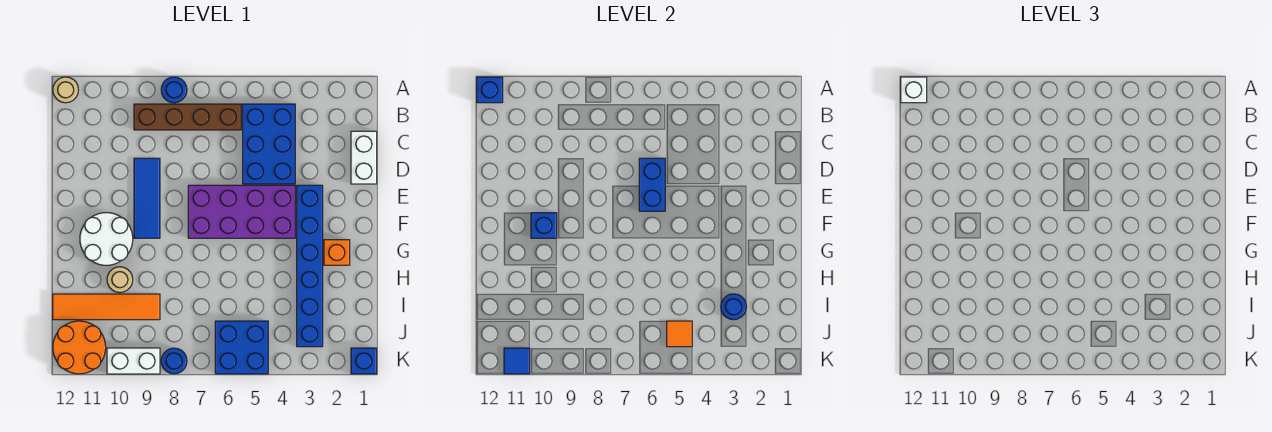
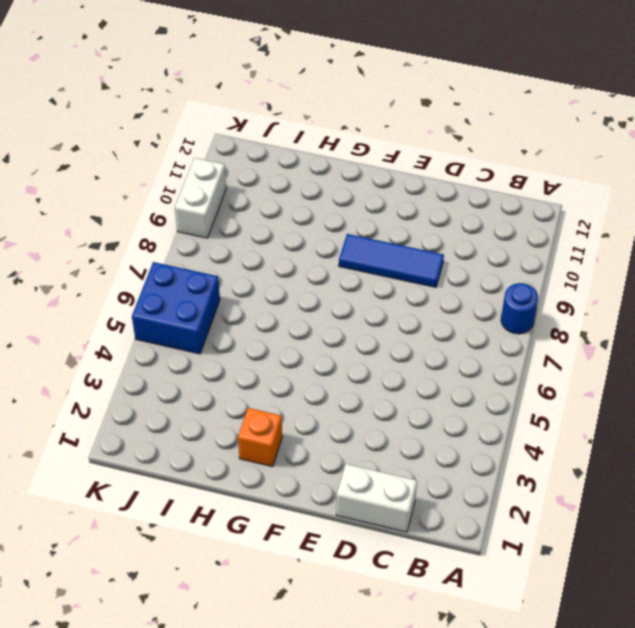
none -> tan round brick A12 level 1
none -> blue brick B4:D5 level 1
none -> brown brick B6:B9 level 1

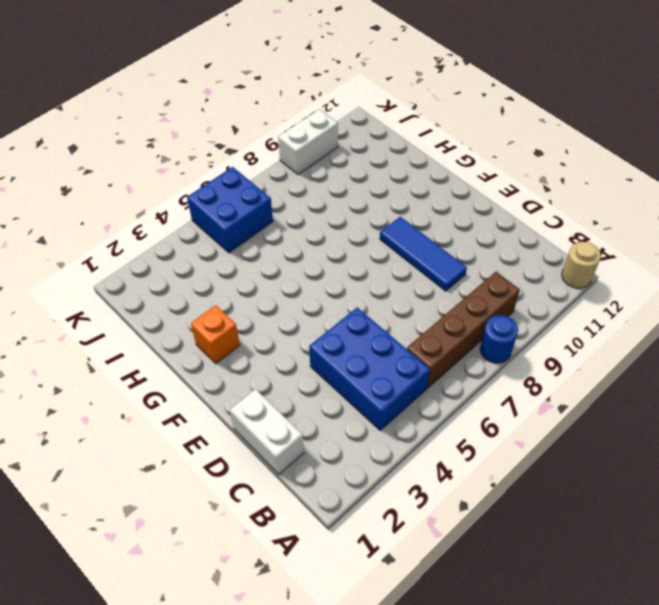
none -> blue brick E3:J3 level 1
none -> purple brick E4:F7 level 1
none -> white round brick F10:G11 level 1

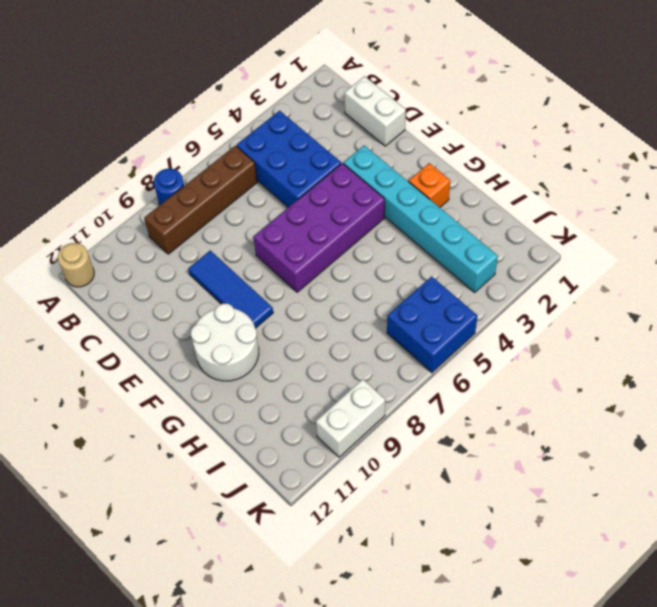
cyan brick E3:J3 level 1 -> blue brick E3:J3 level 1
none -> tan round brick H10 level 1
none -> orange tile I9:I12 level 1
none -> orange round brick J11:K12 level 1

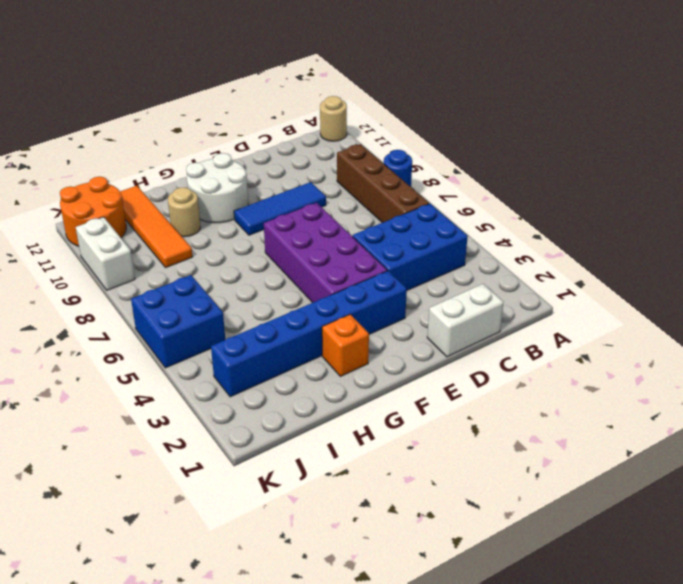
none -> blue brick K1 level 1
none -> blue round brick K8 level 1
none -> blue brick A12 level 2

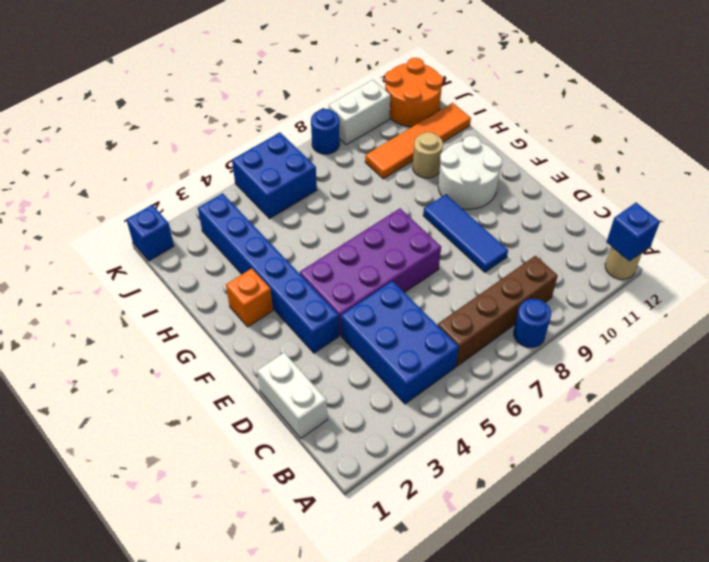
none -> blue brick D6:E6 level 2
none -> blue brick F10 level 2
none -> blue round brick I3 level 2

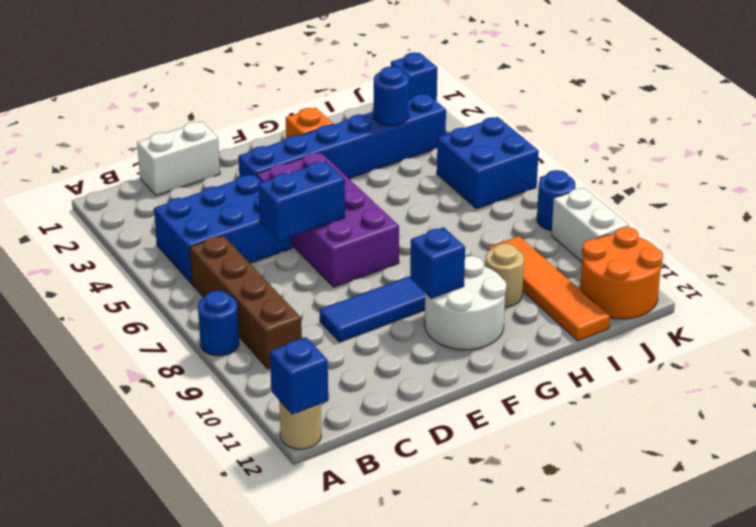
none -> orange tile J5 level 2
none -> blue tile K11 level 2
none -> white brick A12 level 3

